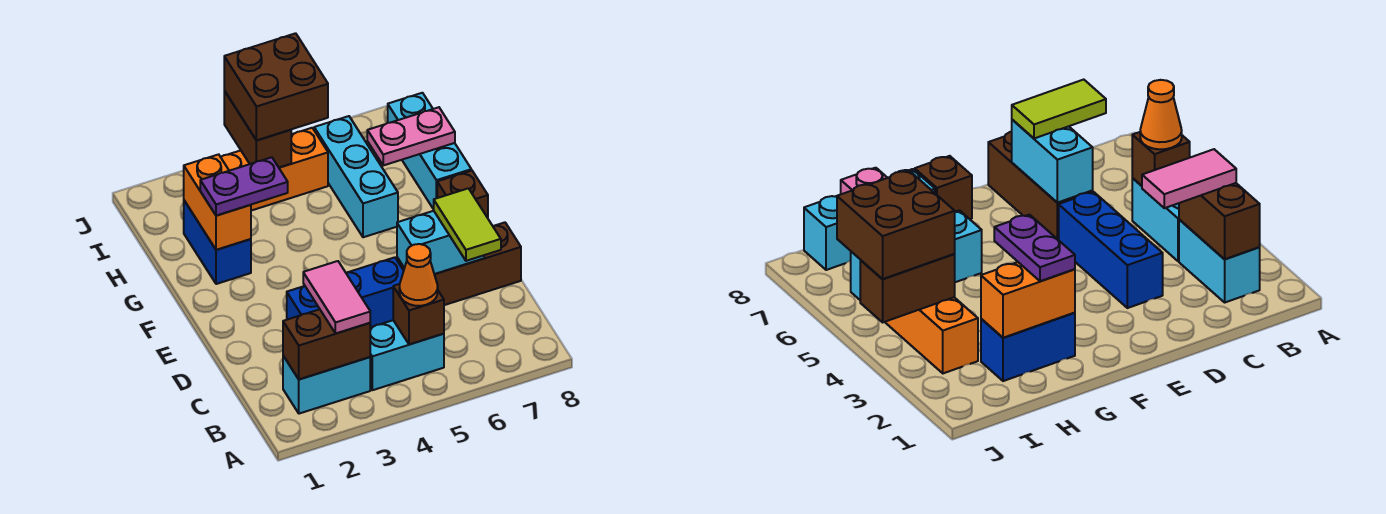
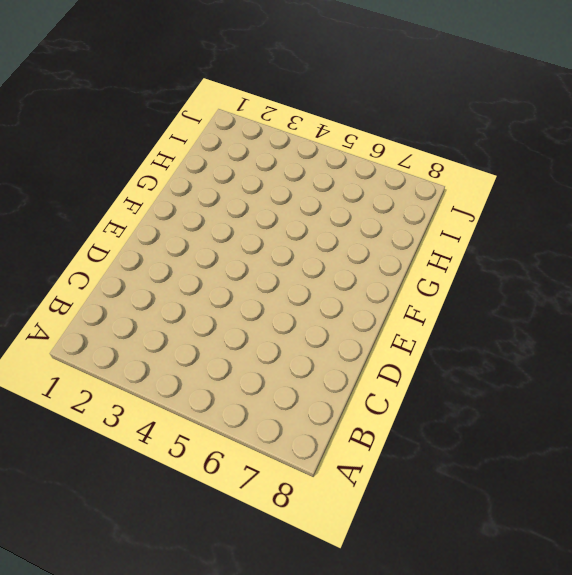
none -> cyan brick B2:B3 level 1
none -> cyan brick B4:B5 level 1
none -> blue brick D3:D5 level 1

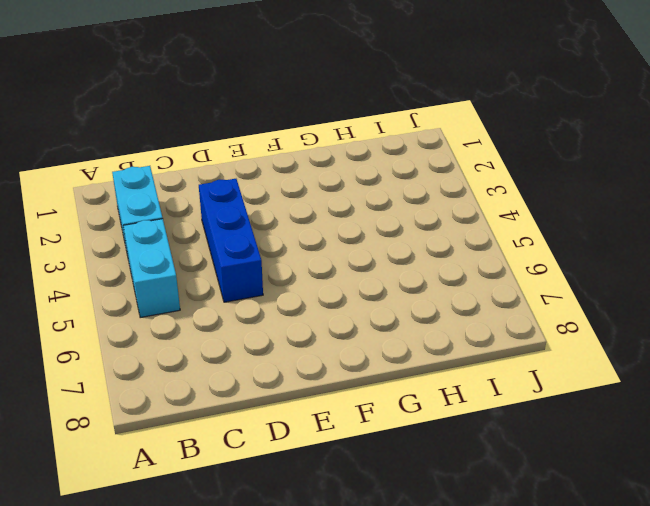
none -> brown brick D6:D8 level 1
none -> brown brick F8 level 1
none -> blue brick G2:H2 level 1

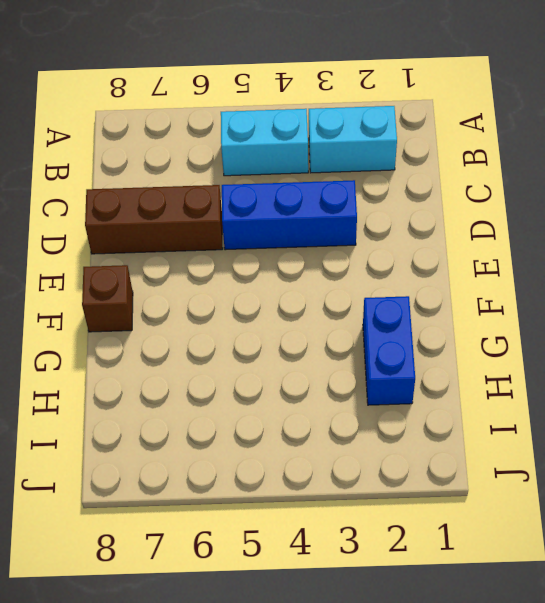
none -> cyan brick G6:I6 level 1
none -> cyan brick G8:I8 level 1
none -> orange brick I3:I5 level 1

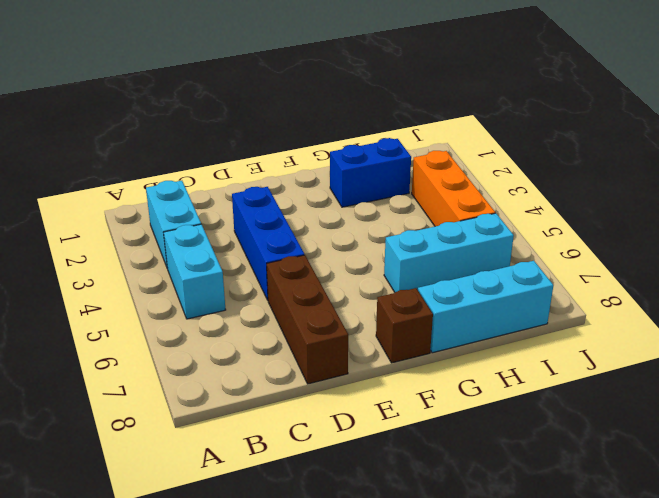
none -> brown brick B2:B3 level 2
none -> brown brick B5 level 2
none -> cyan brick D6:D7 level 2

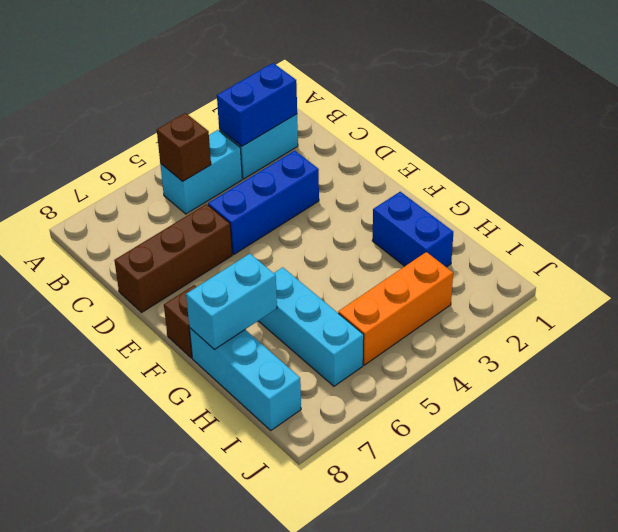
blue brick B2:B3 level 2 -> brown brick B2:B3 level 2
cyan brick G7:G8 level 2 -> cyan brick D6:D7 level 2
none -> orange brick G2:H2 level 2
none -> pink plate H7:H8 level 2
none -> brown brick I4:J4 level 2

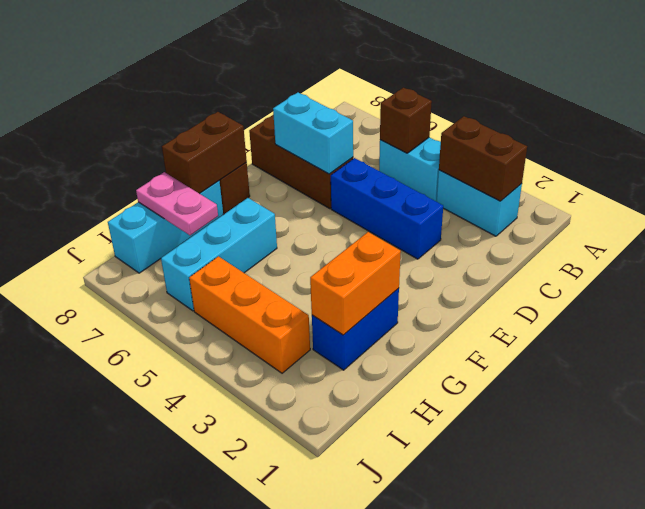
brown brick F8:G8 level 2 -> brown brick I4:J4 level 2
none -> pink tile B3:C3 level 3
none -> orange cone B5 level 3
none -> lime tile C7:D7 level 3

